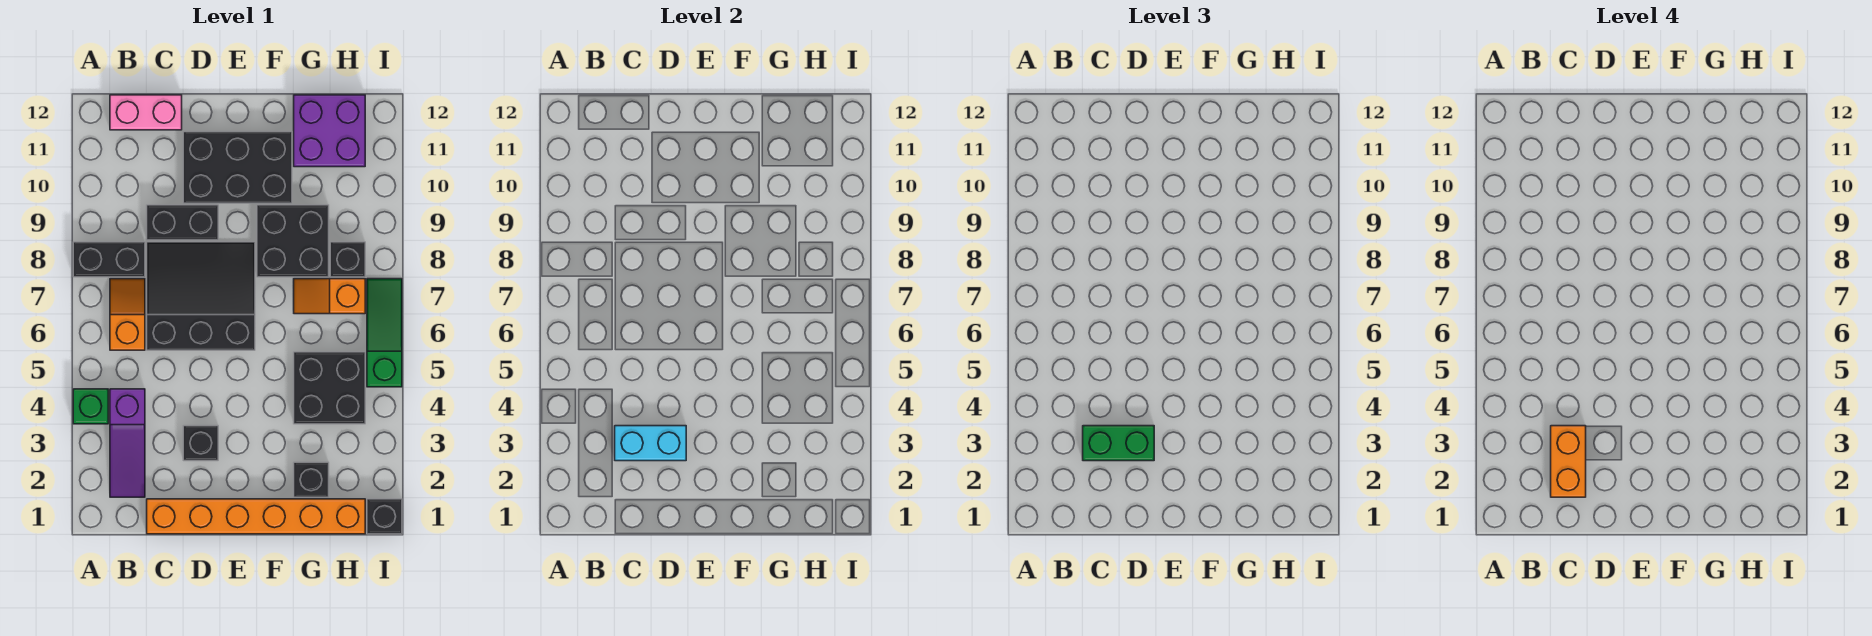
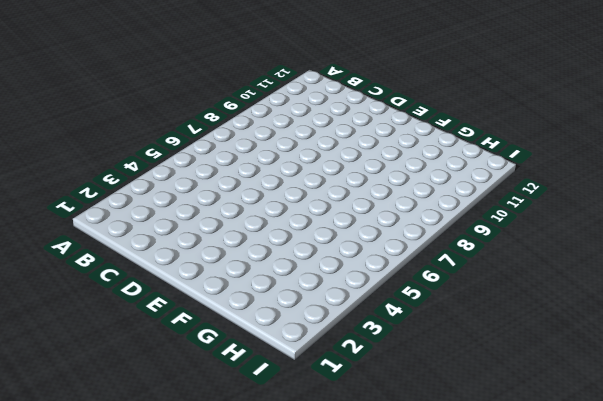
none -> green brick A4 level 1
none -> black brick A8:B8 level 1
none -> purple slope B2:B4 level 1 top 4

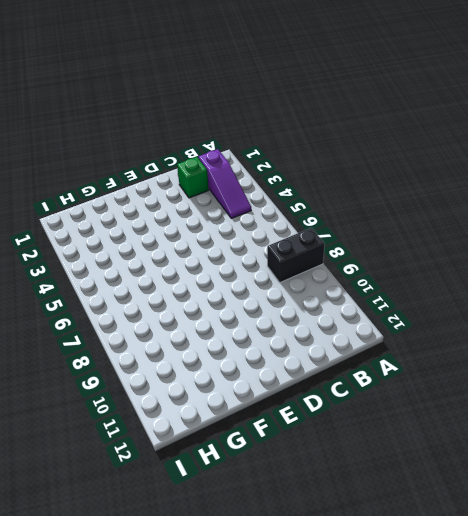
purple slope B2:B4 level 1 top 2 -> purple slope B2:B4 level 1 top 4
green brick C2 level 1 -> green brick A4 level 1
none -> orange slope B6:B7 level 1 top 6
none -> pink brick B12:C12 level 1
none -> orange brick C1:H1 level 1

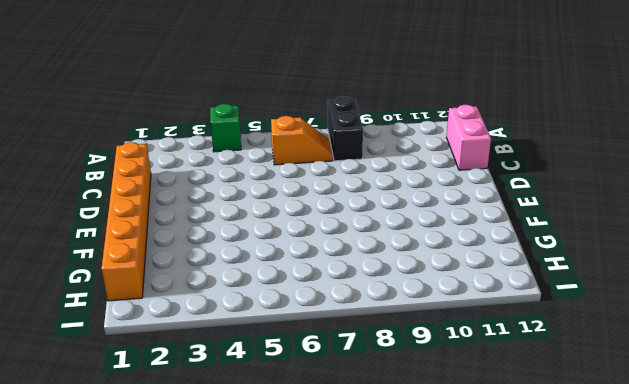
none -> purple slope B2:B4 level 1 top 4
none -> black slope C6:E8 level 1 top 6
none -> black brick C9:D9 level 1

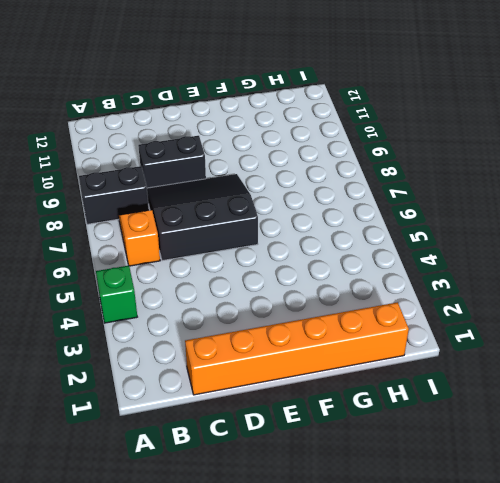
none -> purple slope B2:B4 level 1 top 4
none -> pink brick B12:C12 level 1
none -> black brick D3 level 1

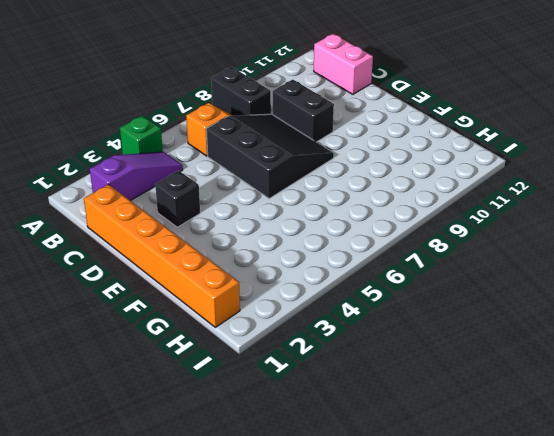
purple slope B2:B4 level 1 top 2 -> purple slope B2:B4 level 1 top 4
none -> black brick D10:F11 level 1
none -> black brick F8:G9 level 1
none -> black brick G2 level 1

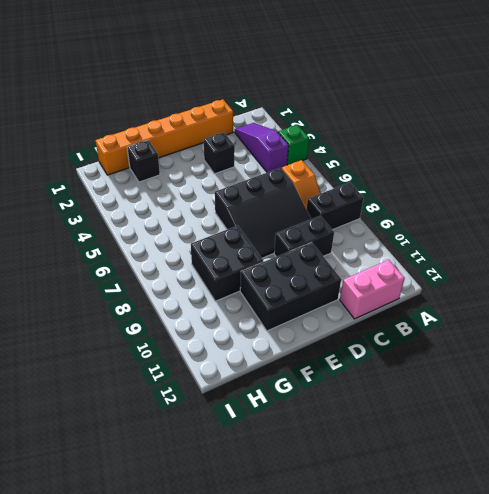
none -> black brick G4:H5 level 1
none -> orange slope G7:H7 level 1 top H
none -> purple brick G11:H12 level 1

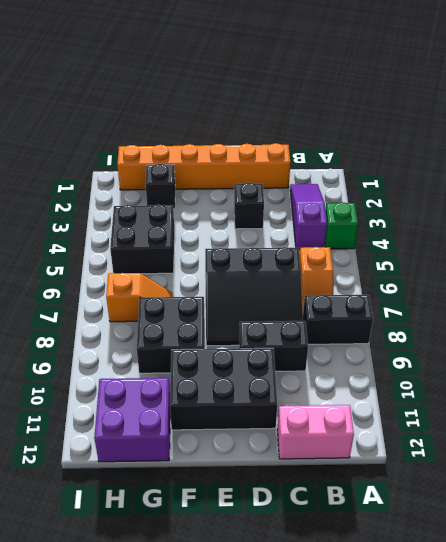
none -> black brick H8 level 1
none -> black brick I1 level 1
none -> green slope I5:I7 level 1 top 5

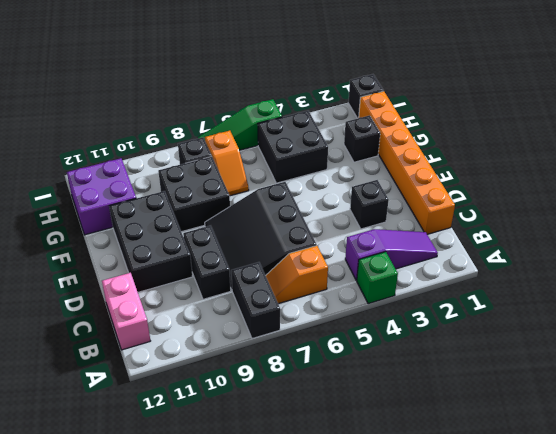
none -> cyan brick C3:D3 level 2
none -> green brick C3:D3 level 3
none -> orange brick C2:C3 level 4

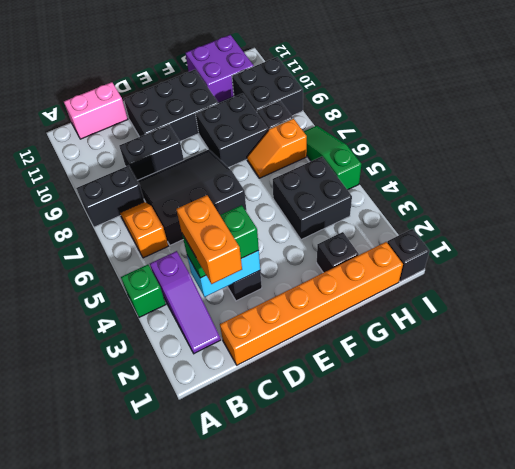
black brick H9:I10 level 1 -> none

